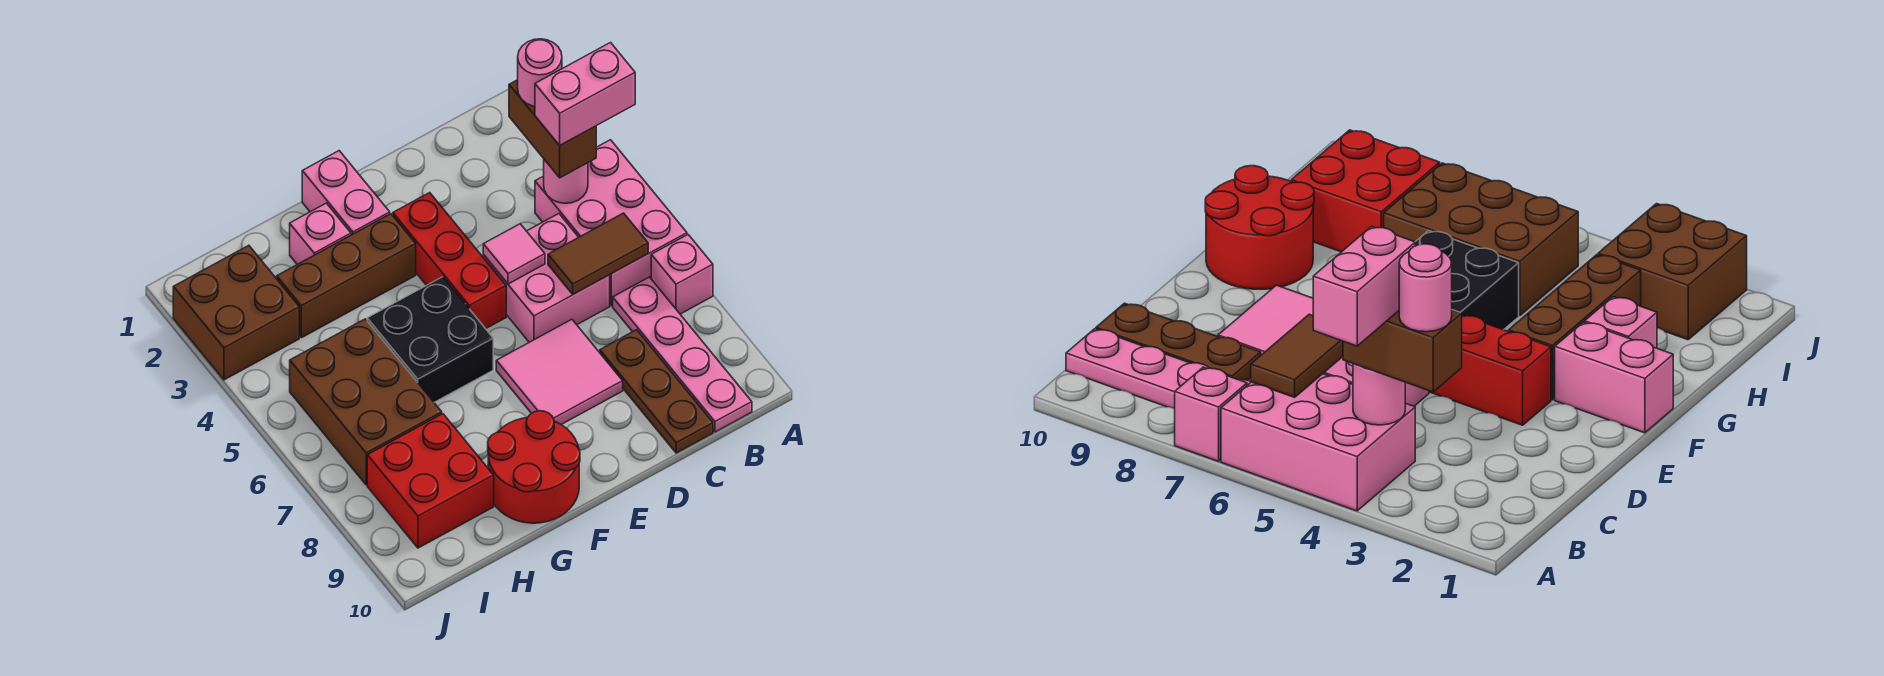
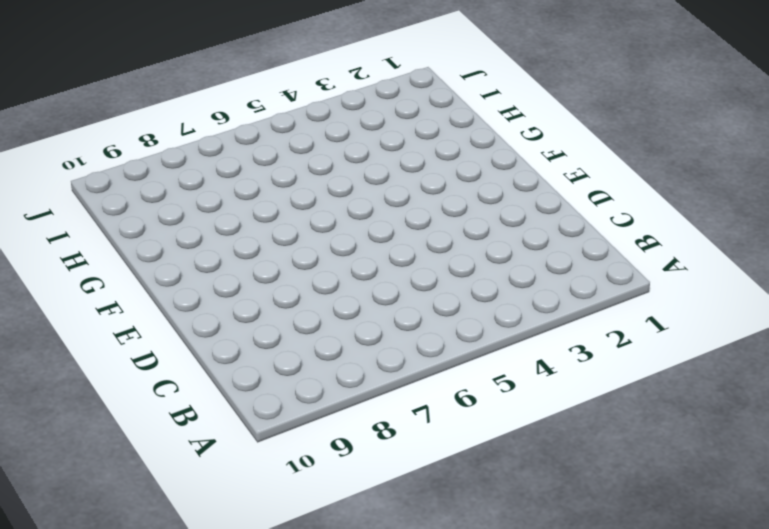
none -> pink brick A4:B6 level 1
none -> pink brick A7 level 1
none -> pink plate B7:B10 level 1

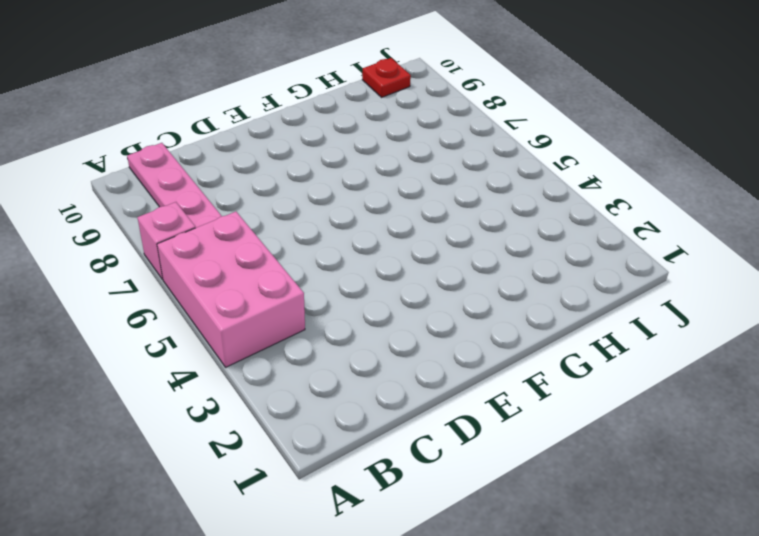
red plate I10 level 1 -> none
none -> pink brick C5:D6 level 1
none -> brown plate C8:C10 level 1
none -> pink tile D7:E8 level 1

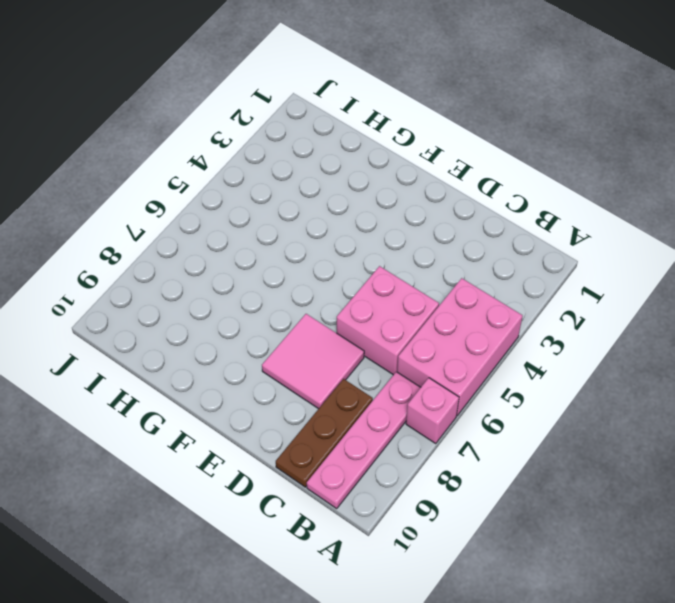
none -> red brick E3:E5 level 1
none -> pink brick F1:F2 level 1
none -> brown brick F3:H3 level 1

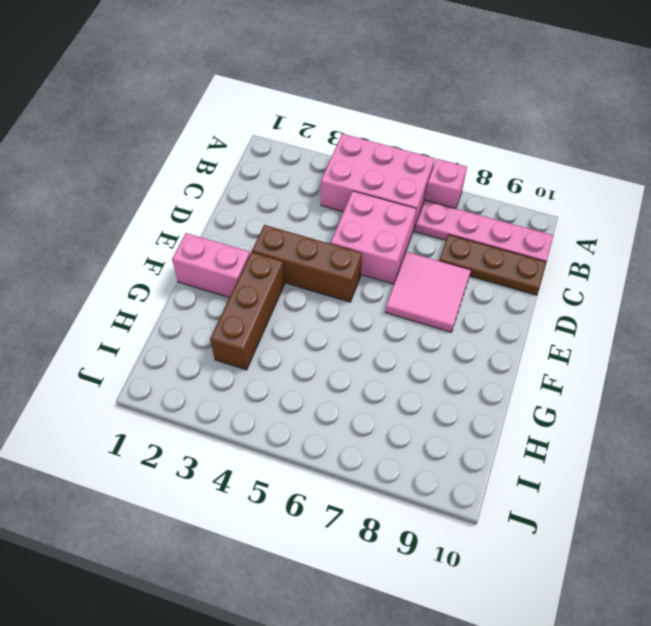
brown brick E3:E5 level 1 -> red brick E3:E5 level 1
none -> black brick F5:G6 level 1
none -> red round brick F9:G10 level 1
none -> pink brick G2 level 1

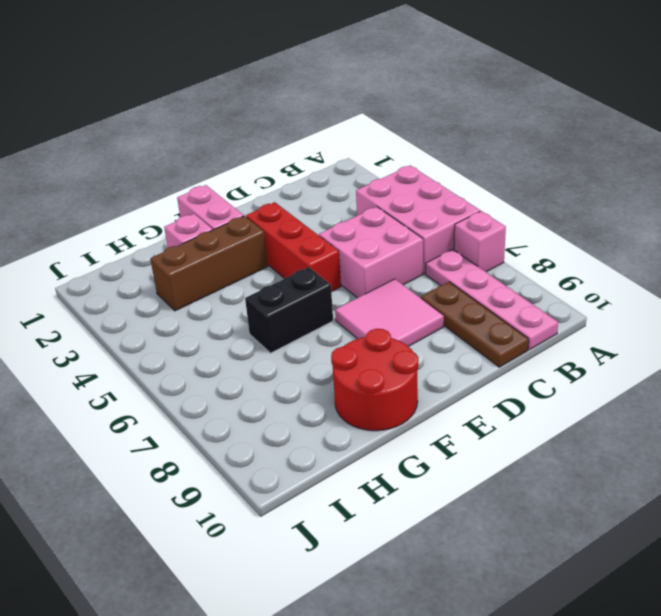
black brick F6:G6 level 1 -> black brick F5:G6 level 1
none -> brown brick H5:I7 level 1
none -> red brick H8:I9 level 1
none -> brown brick I2:J3 level 1

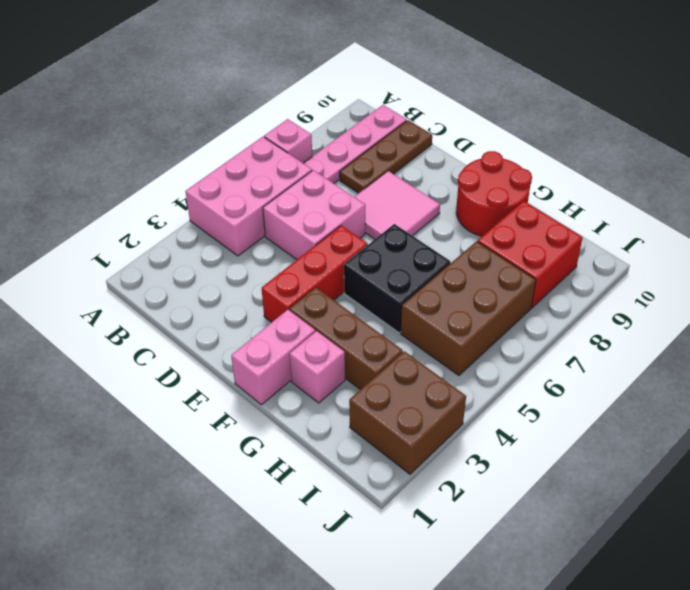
none -> pink round brick B4 level 2
none -> brown tile B6:C6 level 2
none -> pink tile D5 level 2

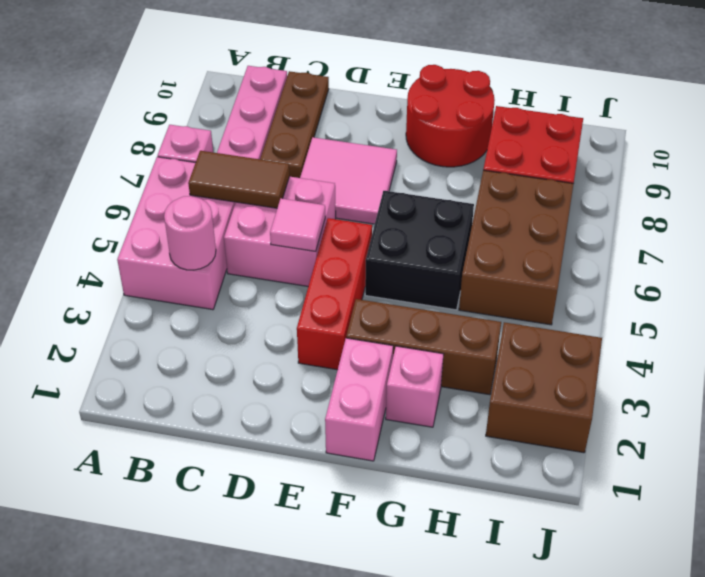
none -> brown brick B3:B4 level 3
none -> pink brick A4:B4 level 4
none -> pink round brick B3 level 4

